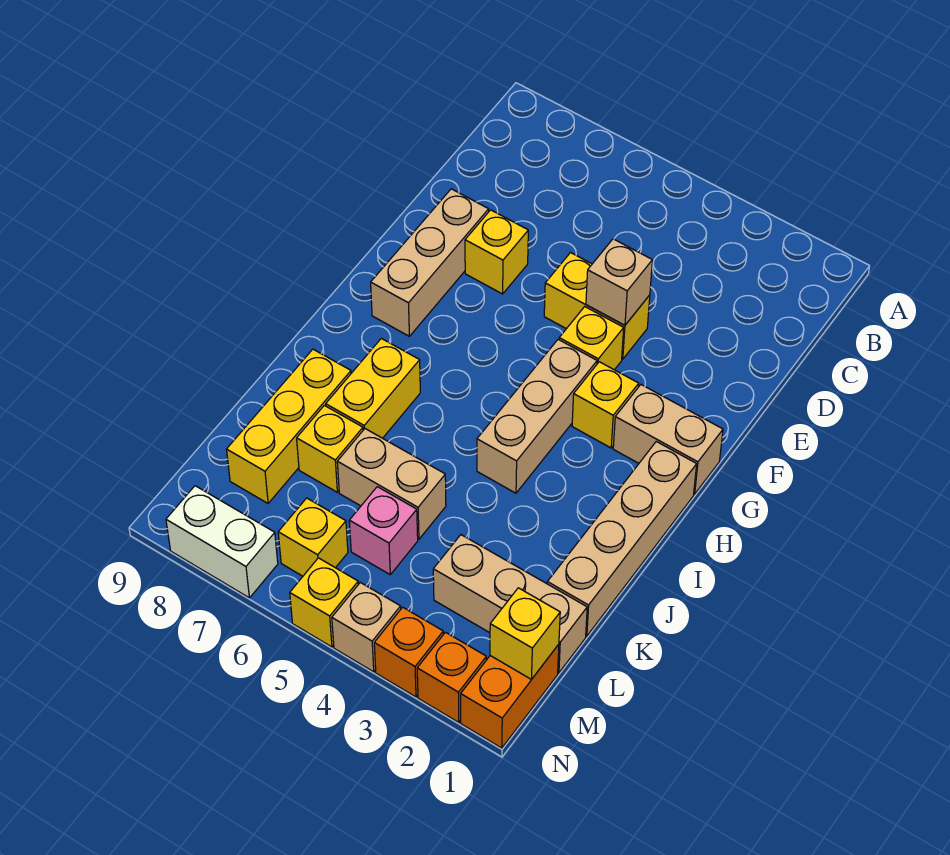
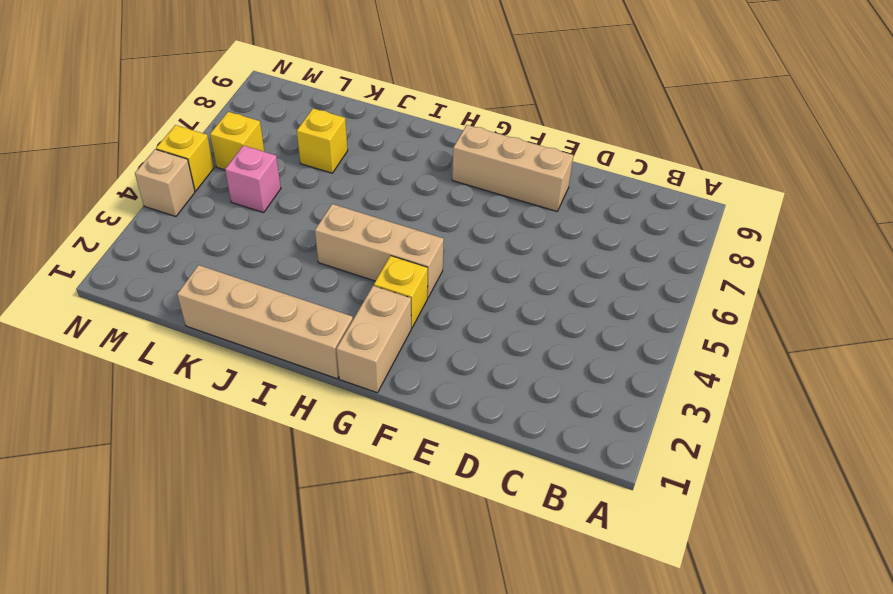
none -> yellow brick E4:E5 level 1
none -> yellow brick E7 level 1
none -> yellow brick F4 level 1

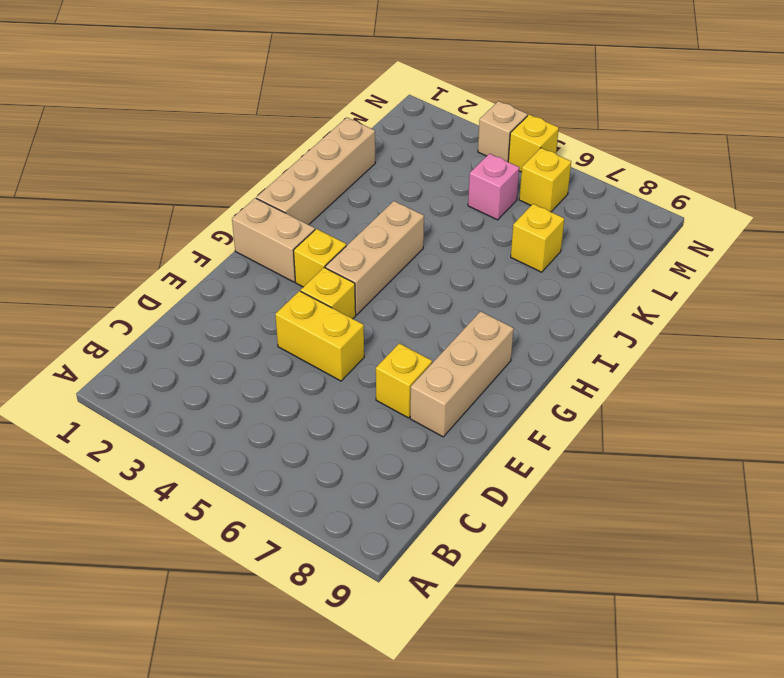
none -> yellow brick I7:J7 level 1
none -> yellow brick J8:L8 level 1
none -> tan brick K5:K6 level 1

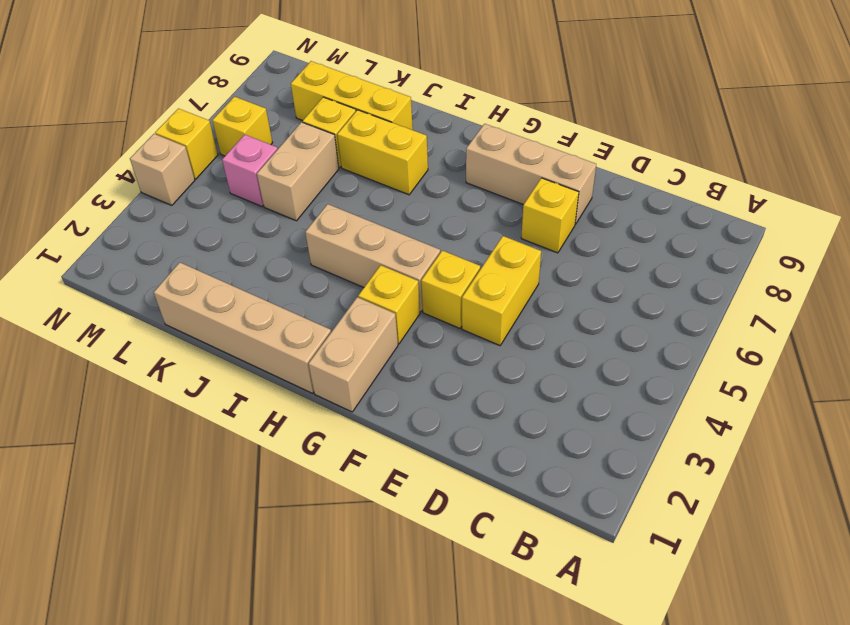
none -> tan brick L1:L3 level 1
none -> orange brick M1:N1 level 1
none -> orange brick N2 level 1

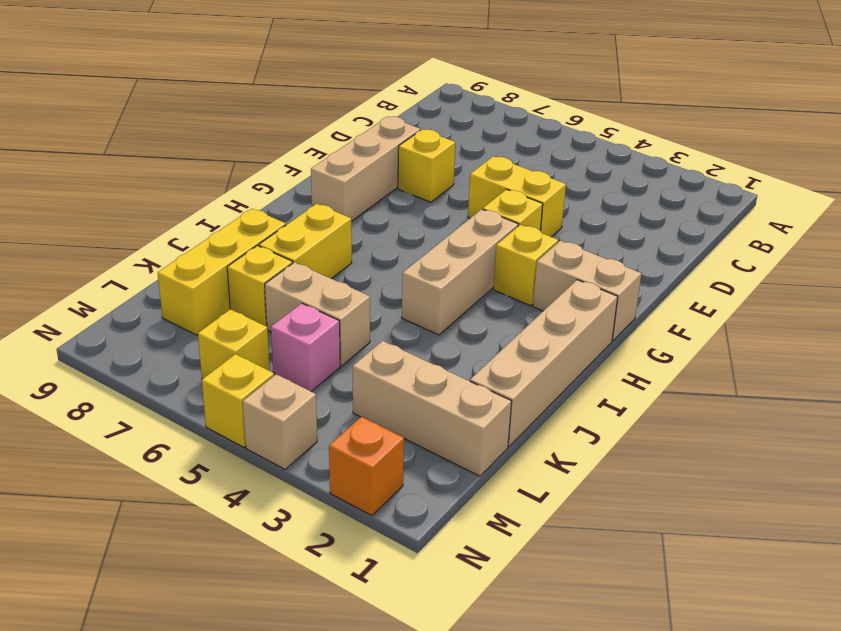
none -> orange brick M1:N1 level 1
none -> orange brick N3 level 1
none -> white brick N7:N8 level 1

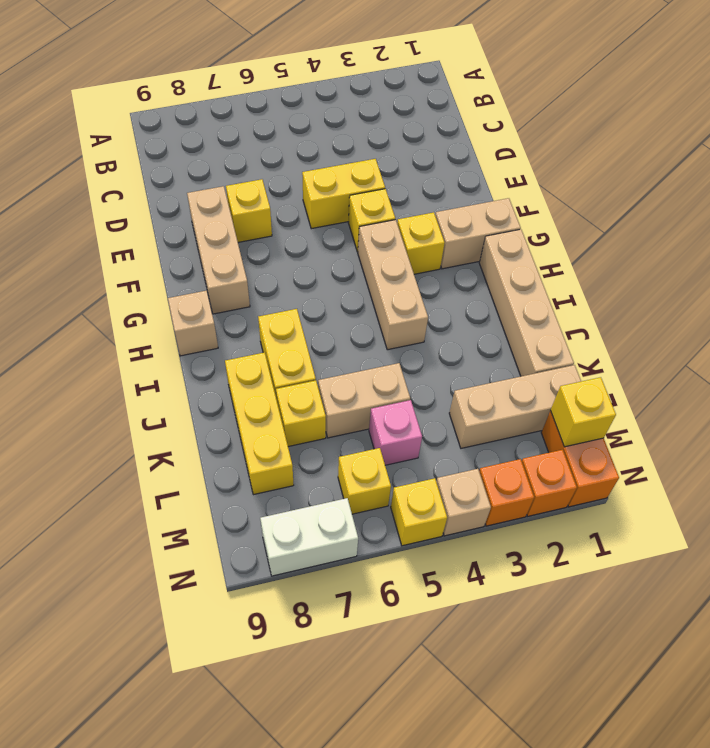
tan brick H9 level 1 -> tan brick E4 level 2

